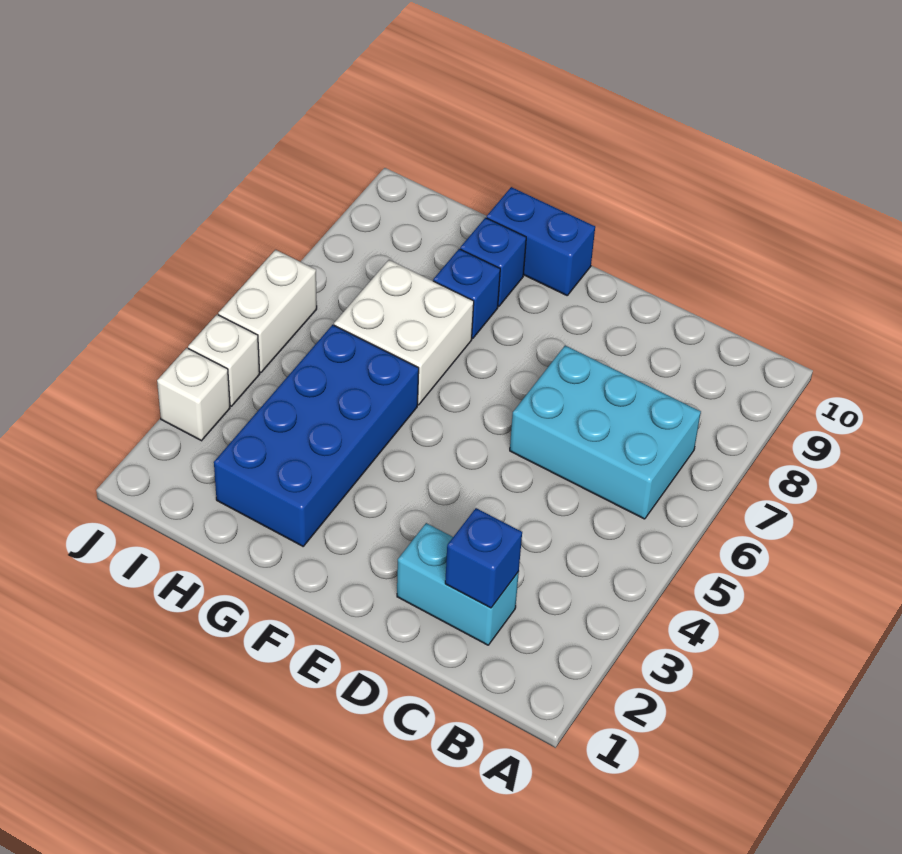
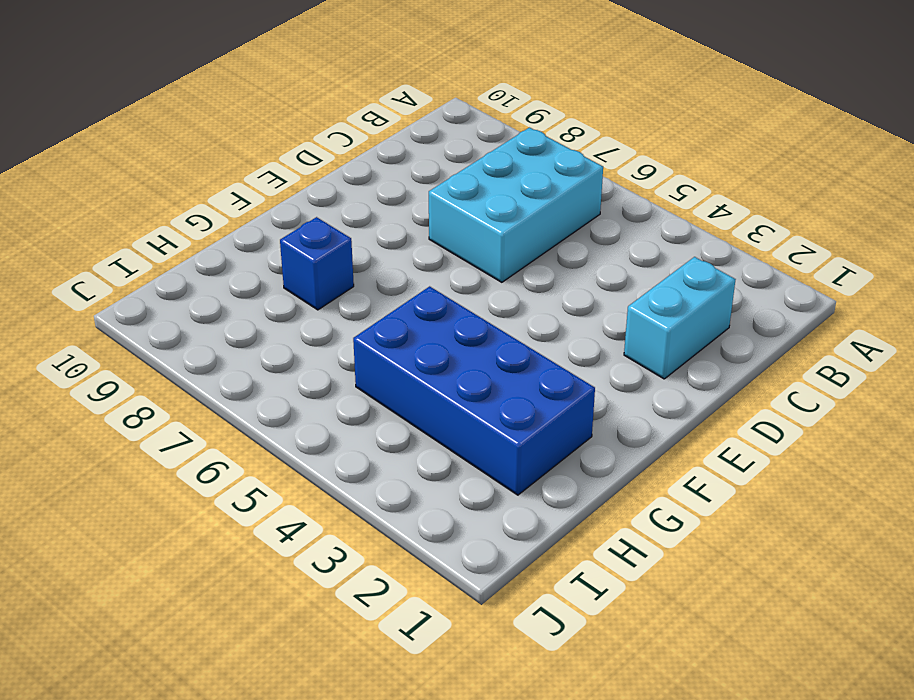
none -> blue brick F10:G10 level 1
none -> white brick G6:H7 level 1

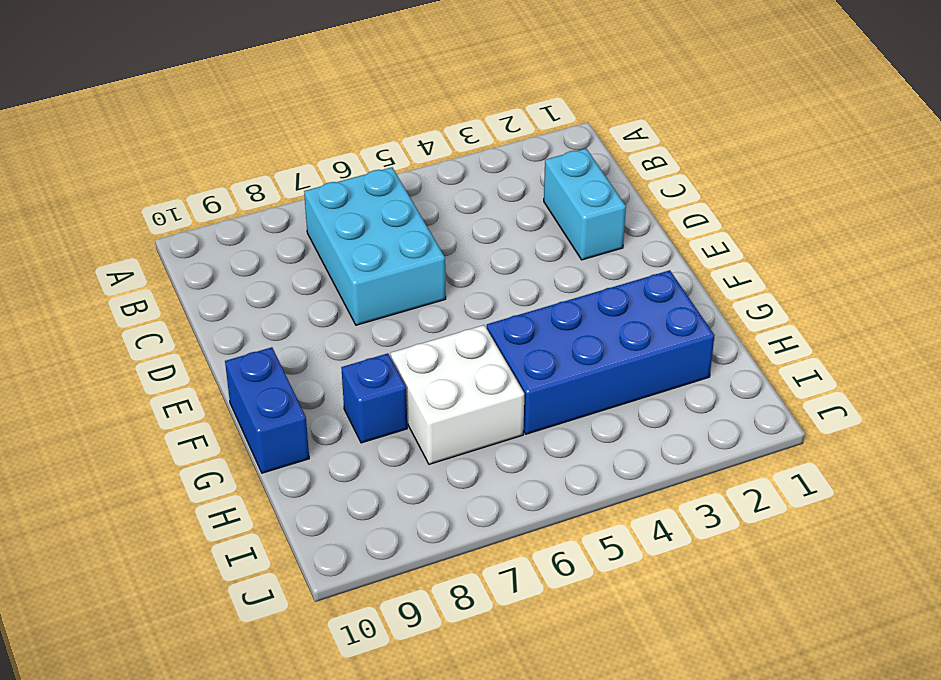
none -> blue brick G9 level 1
none -> white brick J3 level 1

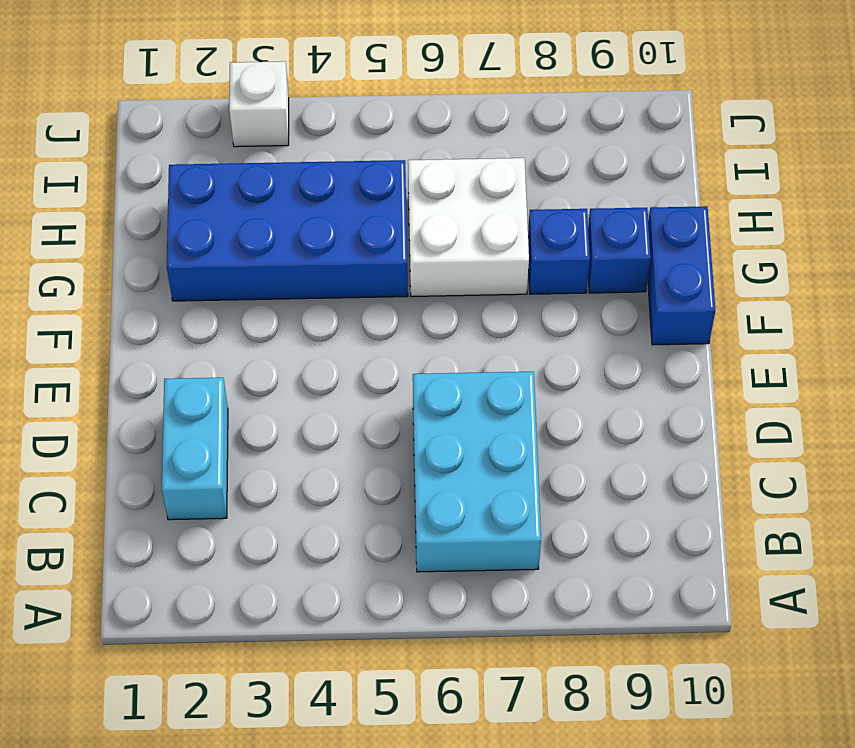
none -> white brick J4 level 1
none -> white brick J5:J6 level 1

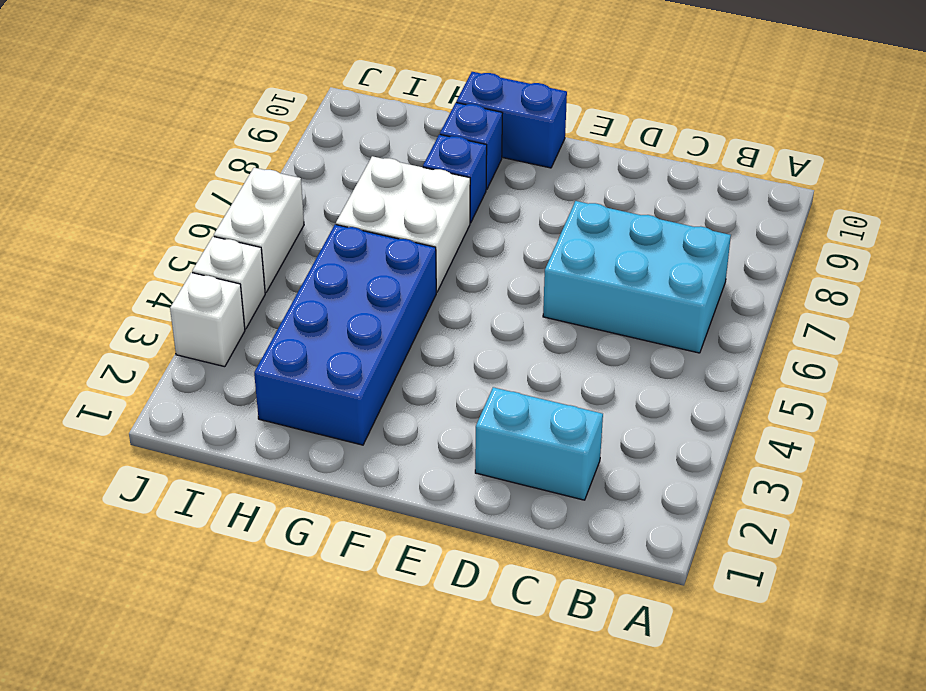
none -> blue brick C2 level 2

